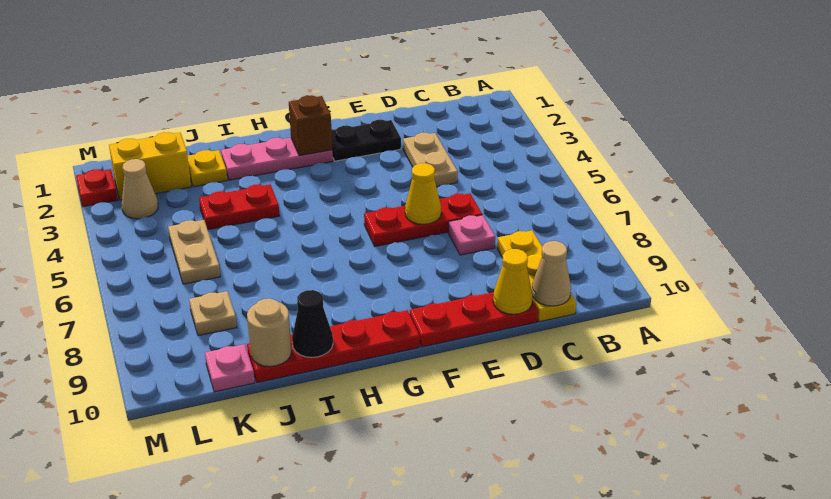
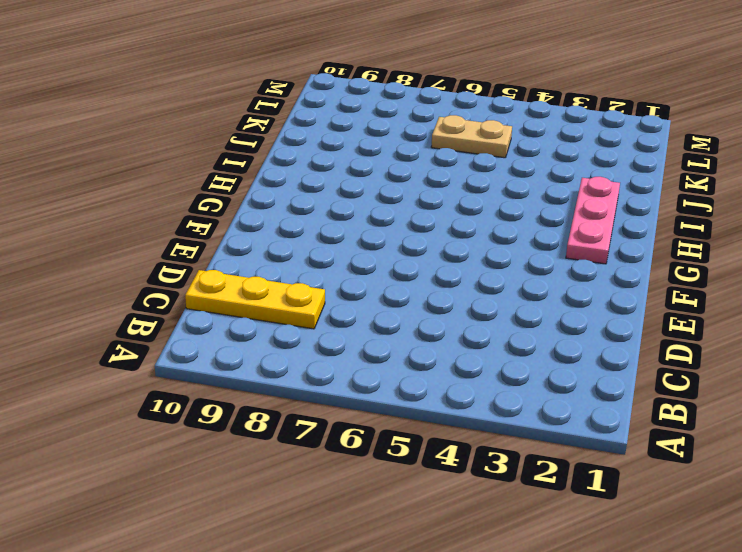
none -> tan plate D3:D4 level 1
none -> red plate D6:F6 level 1
none -> pink plate D7 level 1

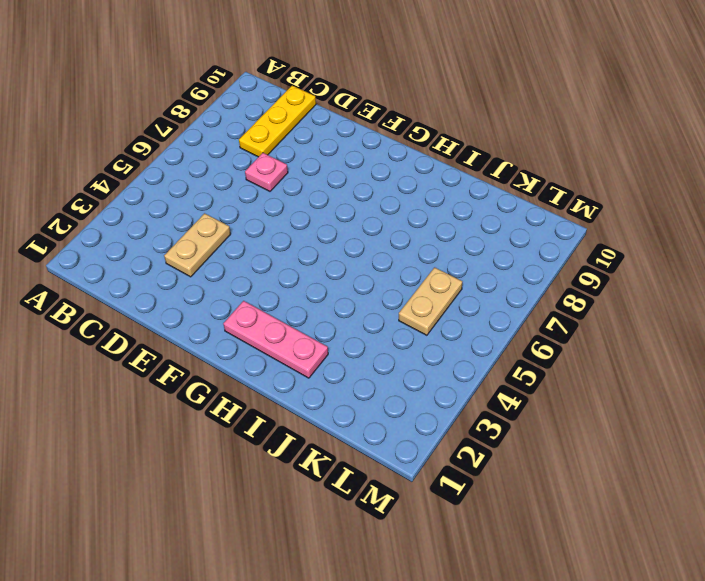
none -> red plate D6:F6 level 1
none -> red plate D10:F10 level 1
none -> black plate E2:F2 level 1

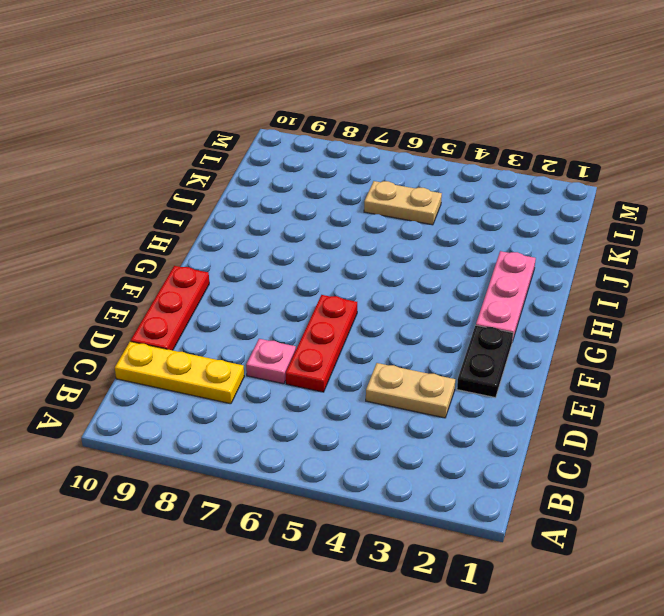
none -> red plate G10:J10 level 1
none -> red plate I4:J4 level 1
none -> yellow plate J2 level 1

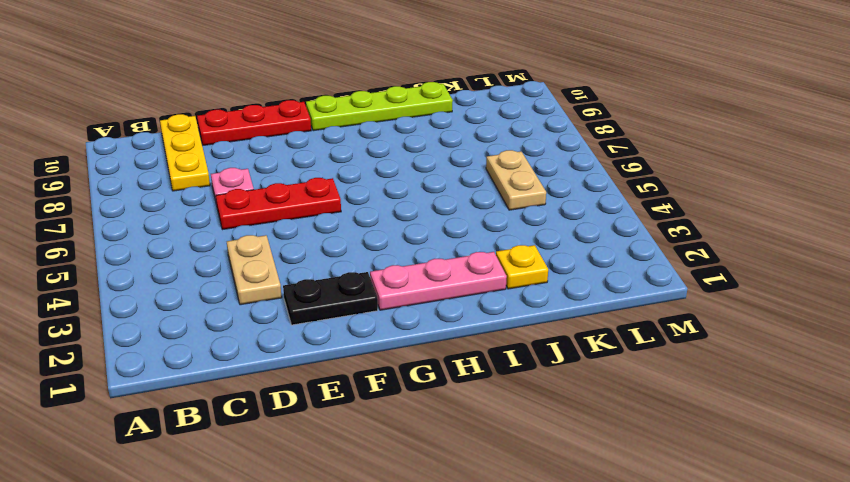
lime plate G10:J10 level 1 -> red plate G10:J10 level 1
none -> red plate I4:J4 level 1
none -> yellow brick K2:L2 level 1
none -> tan plate K8 level 1

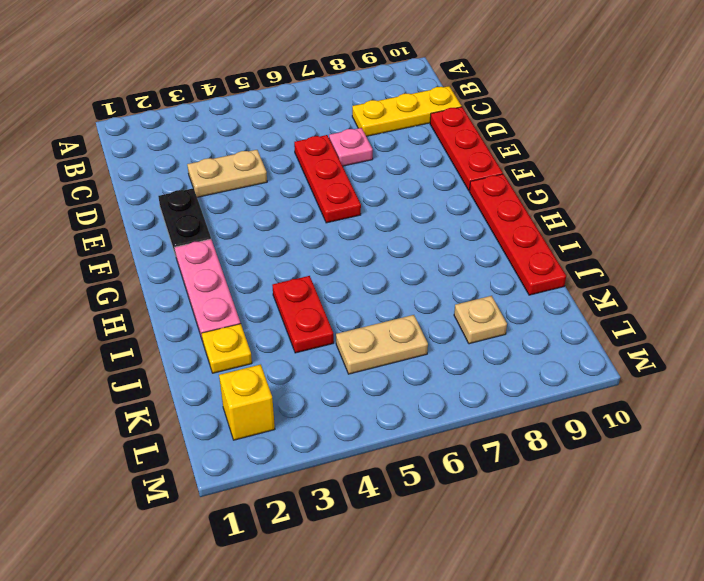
yellow brick L2 level 1 -> yellow brick K2:L2 level 1
none -> pink plate K10 level 1
none -> tan cone L3 level 1
none -> red plate M2 level 1

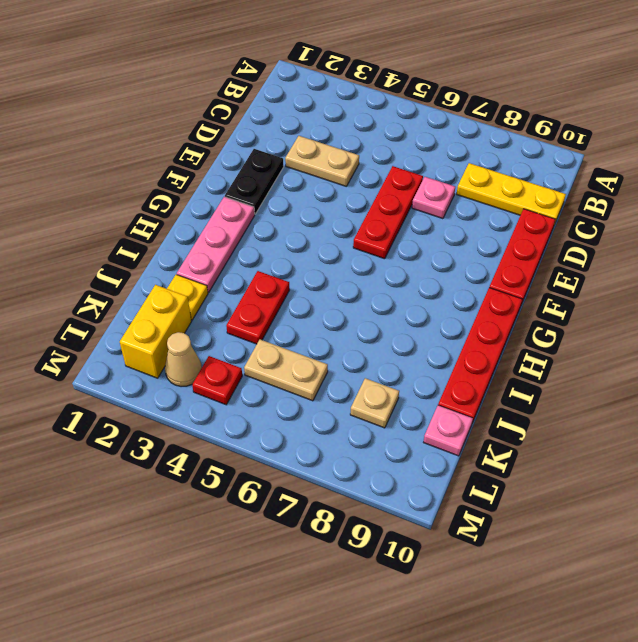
red plate L4 level 1 -> red plate M2 level 1
none -> tan cone C10 level 2
none -> yellow cone D10 level 2
none -> yellow cone E6 level 2

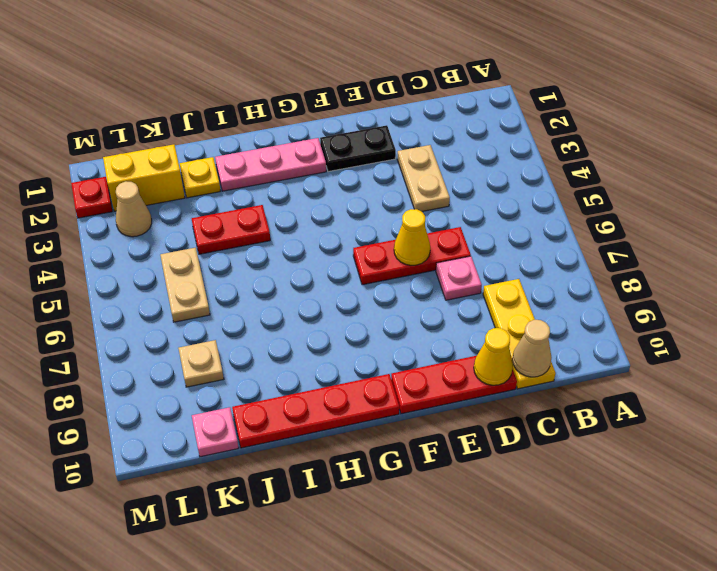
none -> brown brick G2 level 2
none -> black cone I10 level 2
none -> tan round brick J10 level 2

